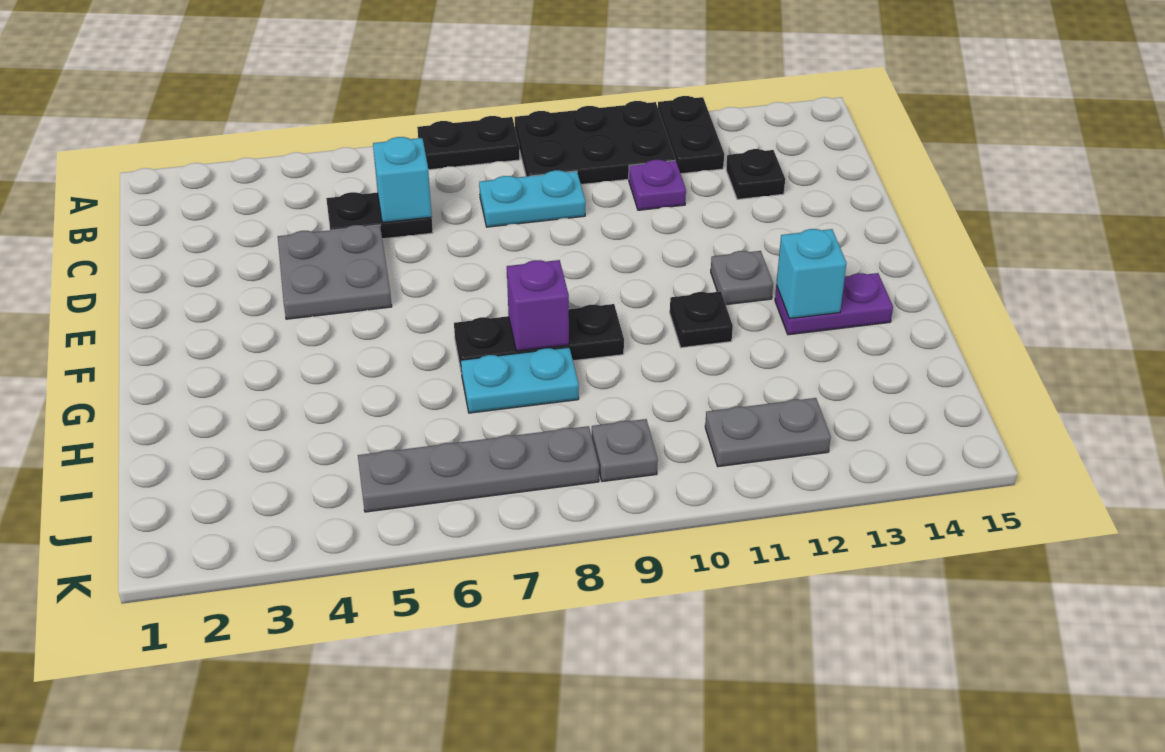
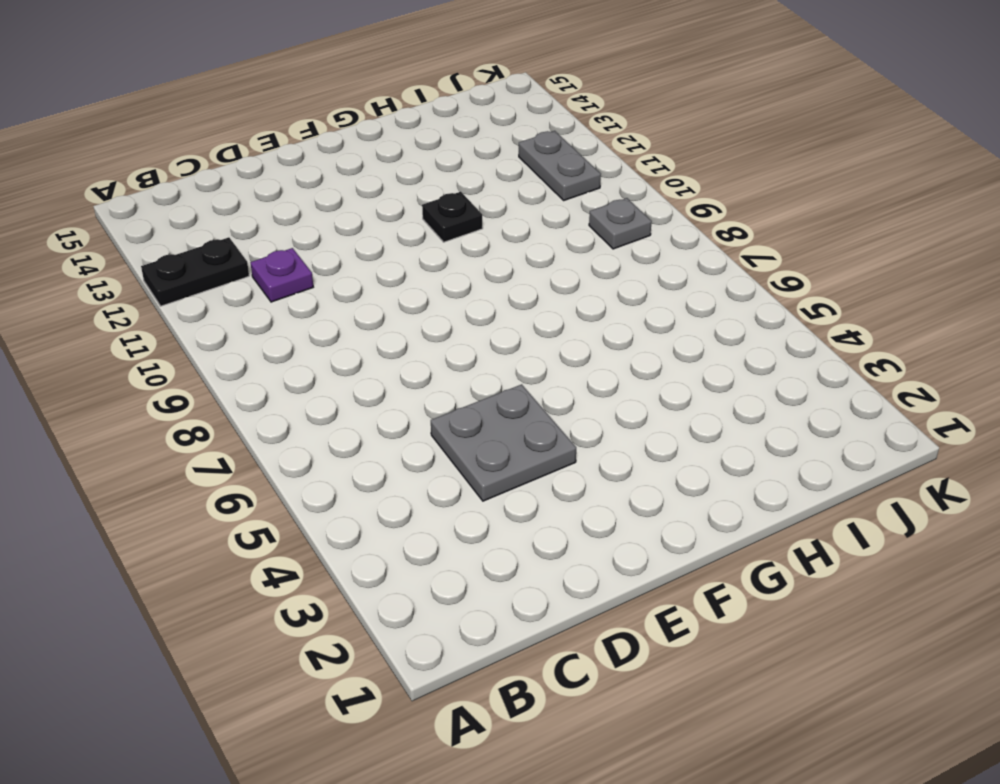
none -> black plate A7:A8 level 1
none -> black plate A9:B11 level 1
none -> black plate C5:C6 level 1

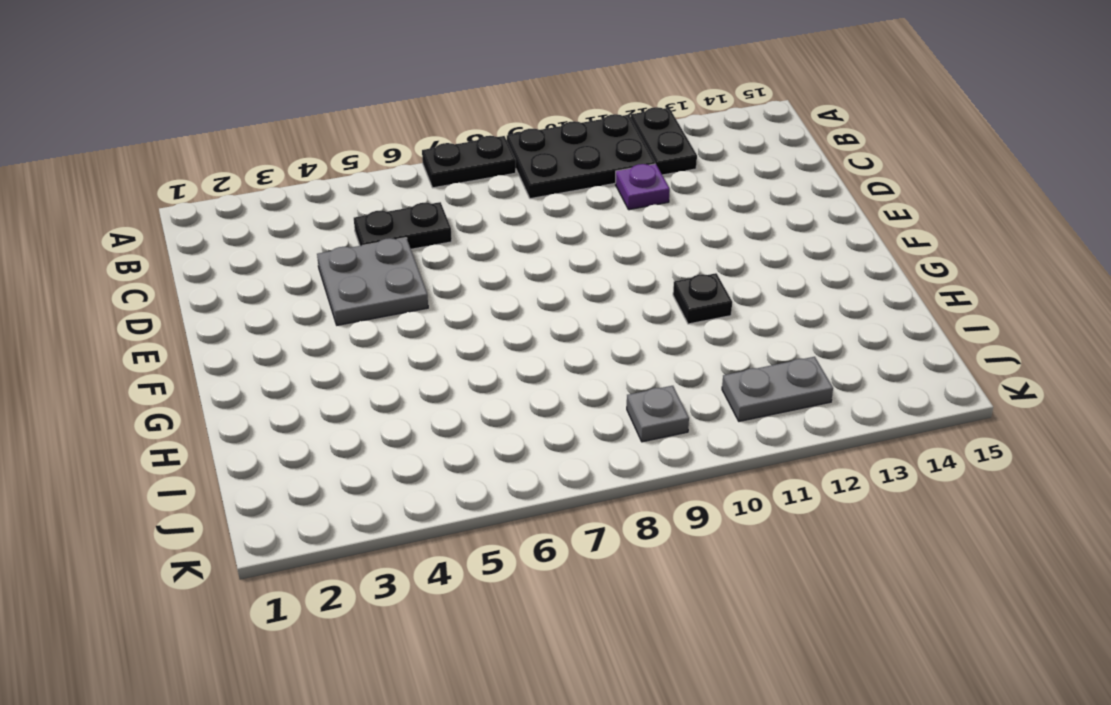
none -> cyan plate C8:C9 level 1
none -> black plate C13 level 1
none -> grey plate F12 level 1

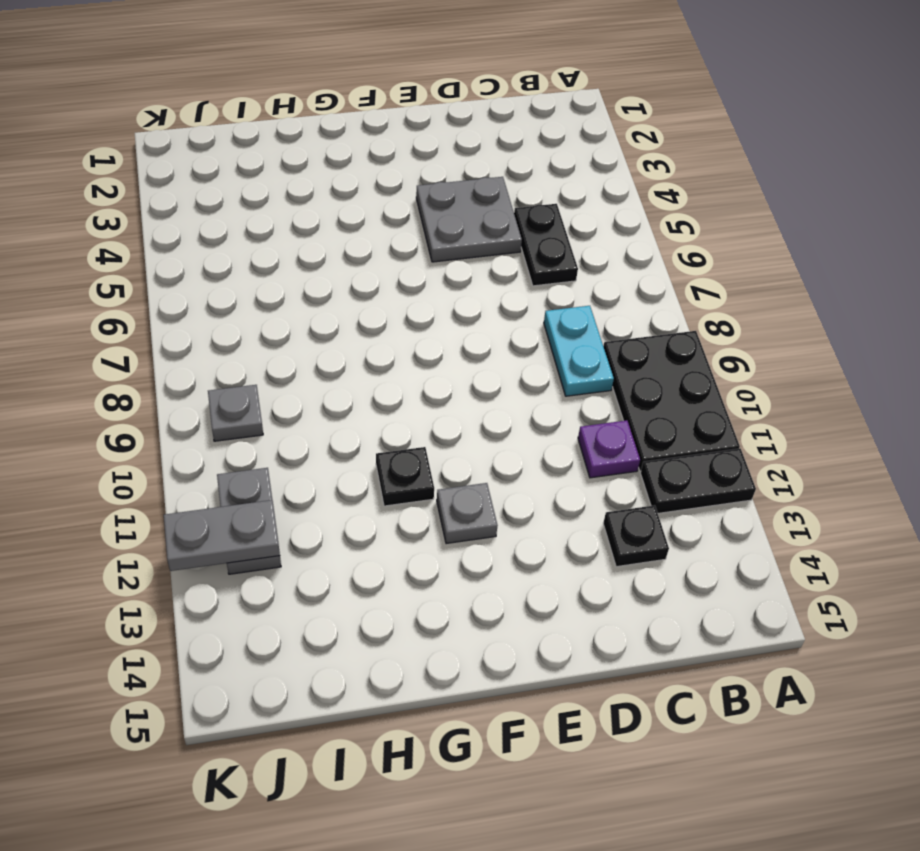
grey plate J12:K12 level 2 -> none
none -> black plate A7:A8 level 1
none -> black plate G7:G9 level 1
none -> purple plate G13:G14 level 1

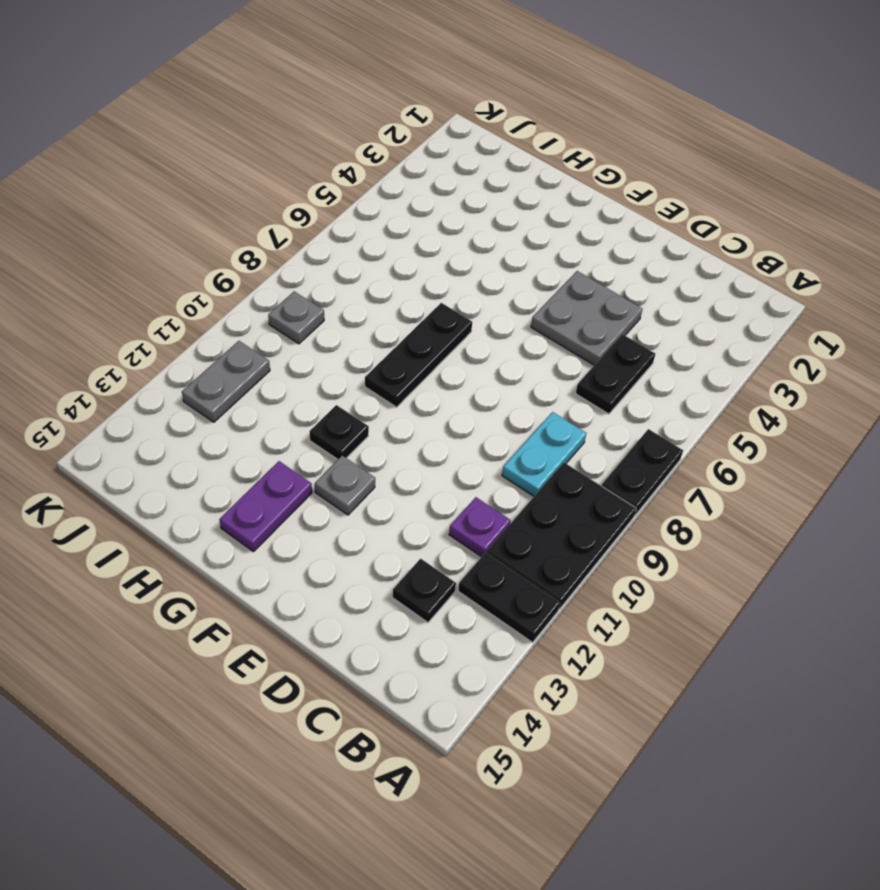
none -> cyan plate H7:H8 level 1
none -> grey plate J5:J8 level 1
none -> cyan brick C6 level 2

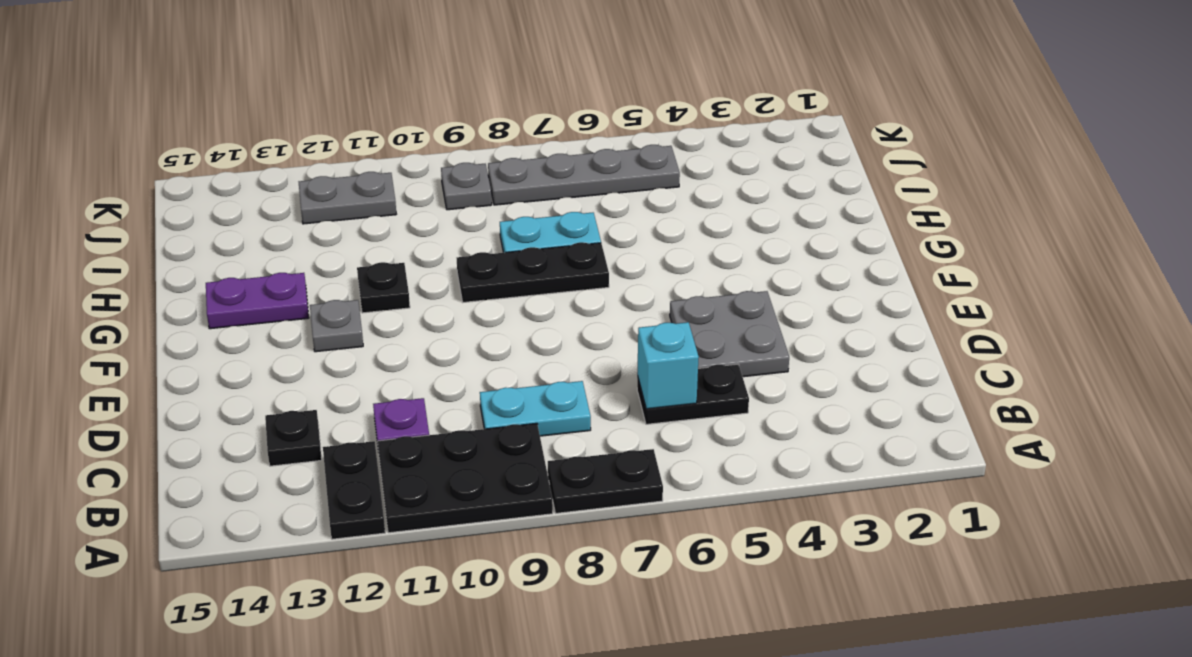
none -> purple brick G8 level 2
none -> cyan brick G13 level 2

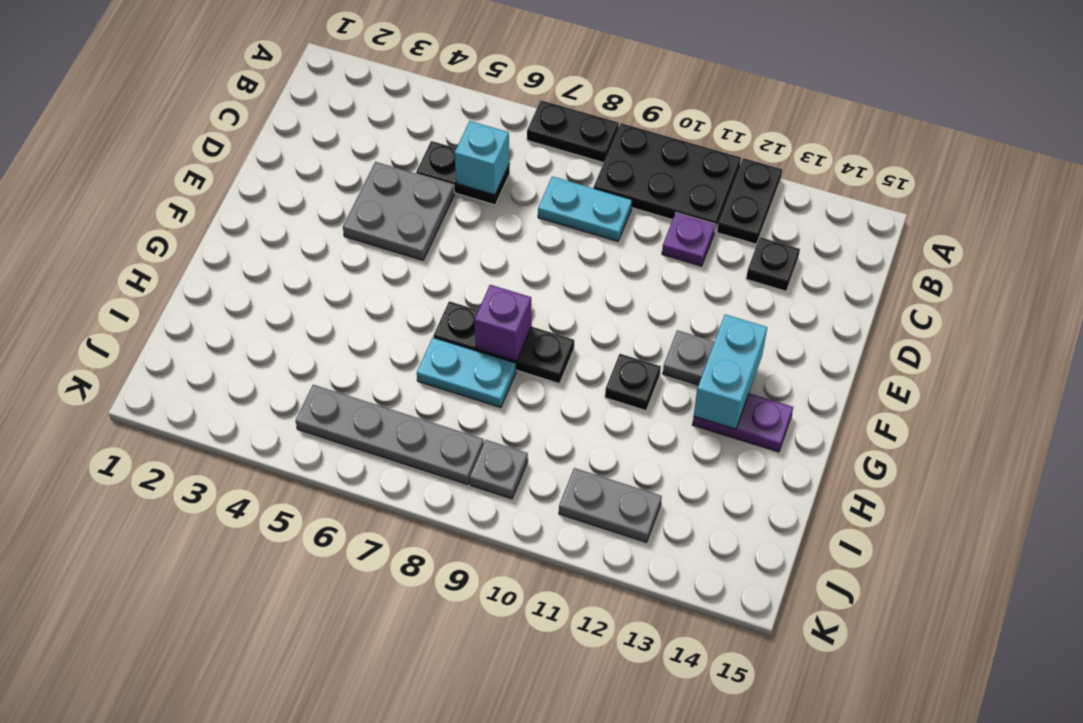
cyan brick F13:G13 level 2 -> cyan brick G13 level 2

